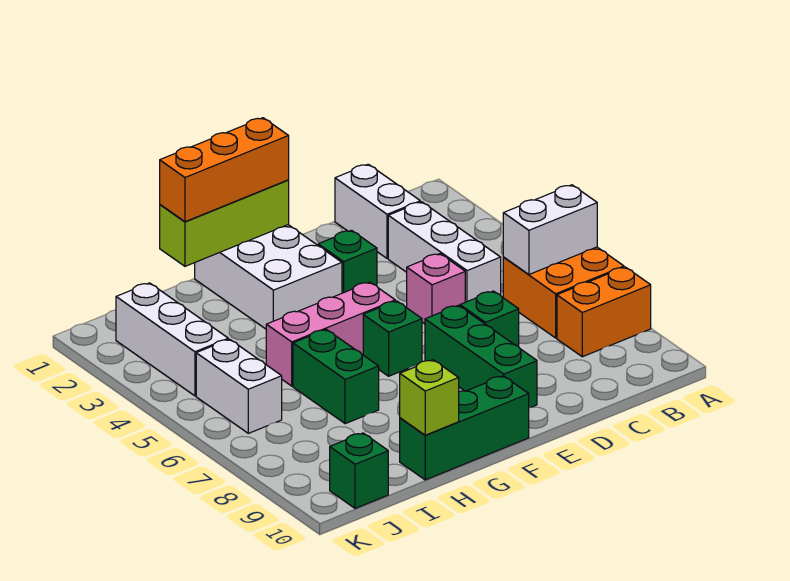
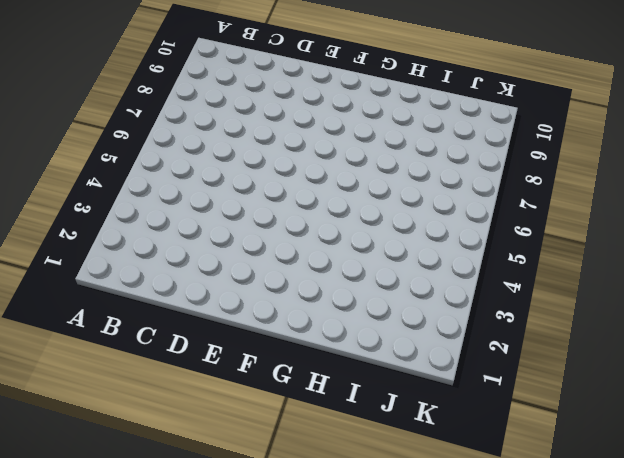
none -> orange brick A6:B7 level 1
none -> orange brick A8:B8 level 1
none -> white brick C1:C2 level 1

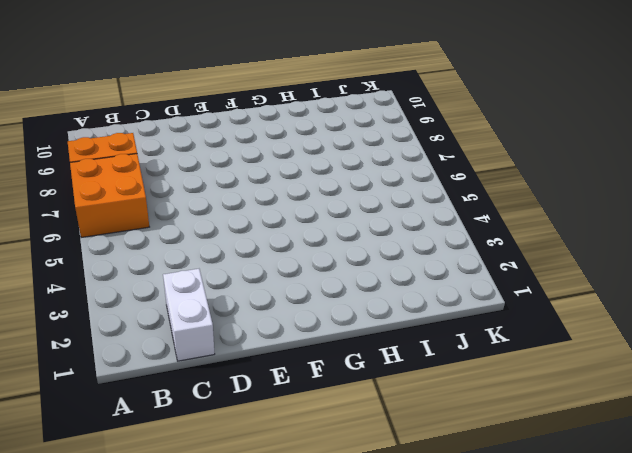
none -> white brick C3:C5 level 1
none -> pink brick D5 level 1
none -> green brick D7 level 1

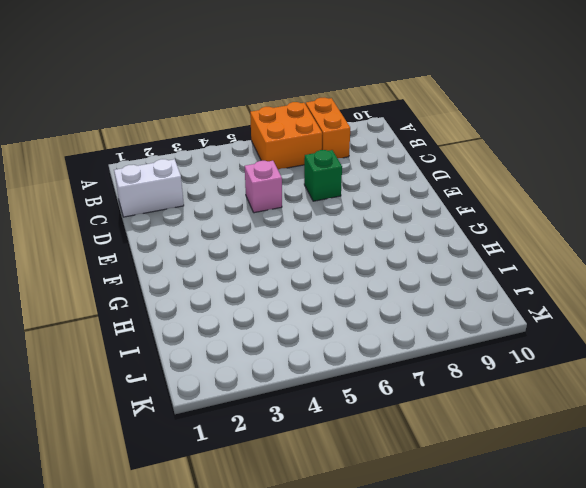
none -> white brick C3:C5 level 1
none -> green brick E3 level 1
none -> green brick E7:E9 level 1

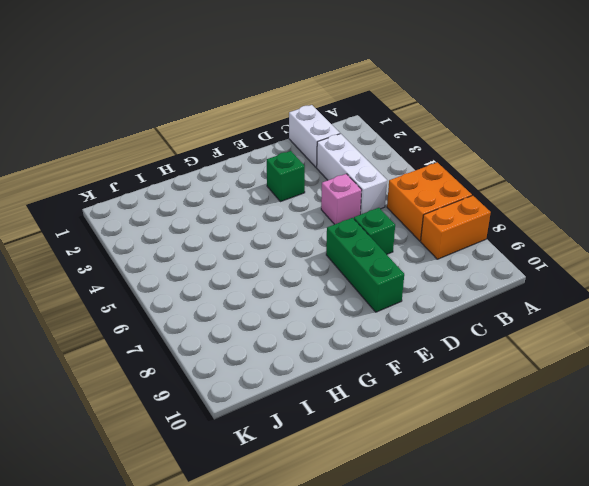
none -> white brick F1:G3 level 1
none -> pink brick F5:H5 level 1
none -> green brick F6 level 1

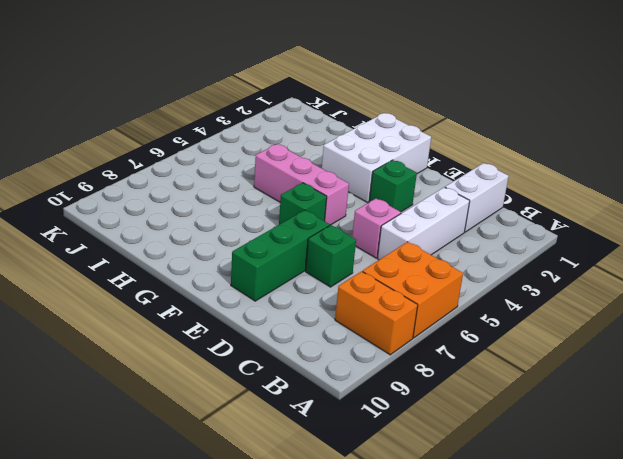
none -> green brick F10:H10 level 1
none -> green brick H6:H7 level 1
none -> white brick J2:J4 level 1

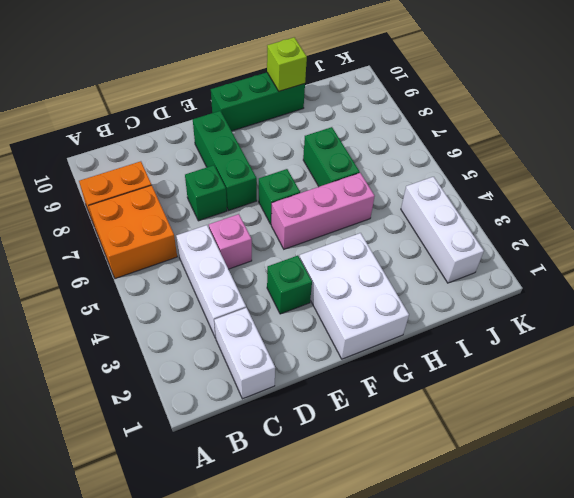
none -> white brick J5:J6 level 1
none -> green brick J10 level 1
none -> white brick A6:B6 level 2

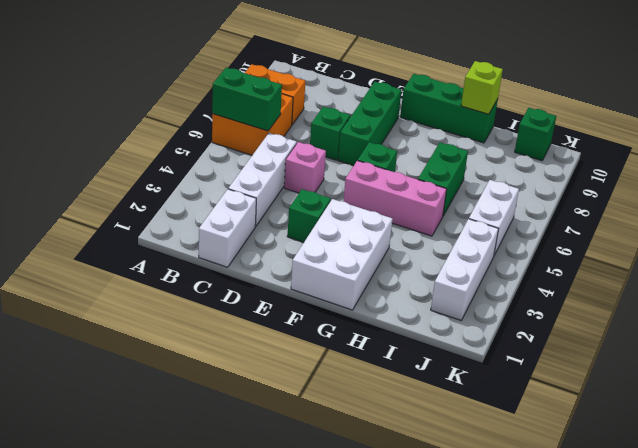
green brick A6:B6 level 2 -> white brick A6:B6 level 2
none -> lime brick F1:H1 level 2
none -> orange brick F1:H1 level 3

